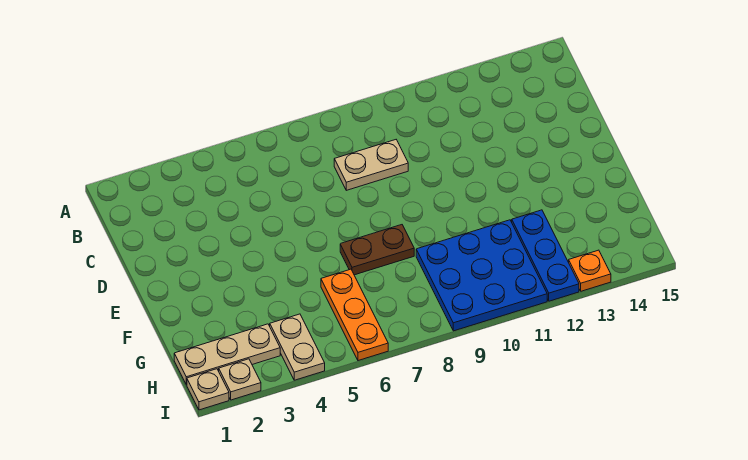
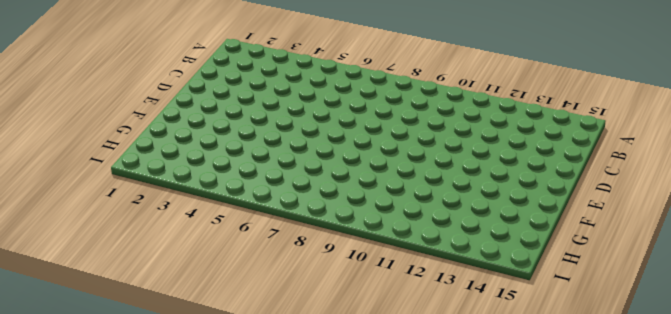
none -> tan plate C8:C9 level 1
none -> brown plate F7:F8 level 1

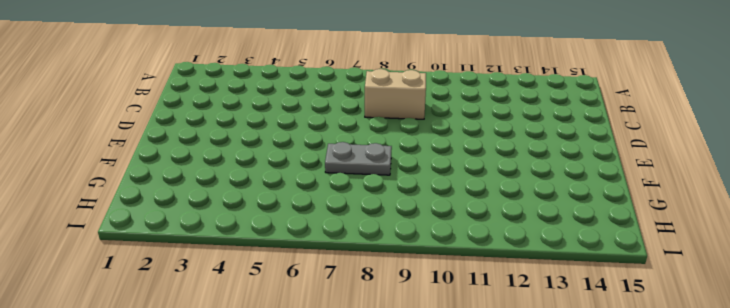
tan brick C8:C9 level 1 -> tan plate C8:C9 level 1
grey plate F7:F8 level 1 -> brown plate F7:F8 level 1
none -> orange plate G6:I6 level 1
none -> blue plate G9:I11 level 1

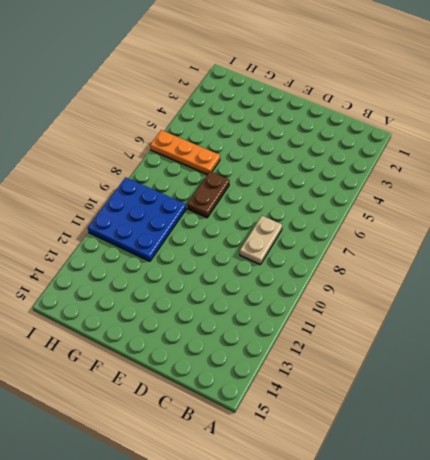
none -> blue plate G12:I12 level 1
none -> tan plate H1:H3 level 1

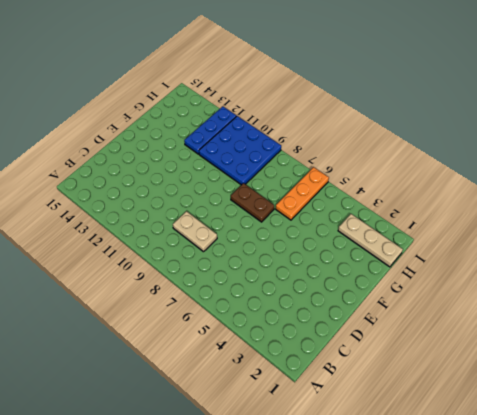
none -> tan plate H4:I4 level 1
none -> tan plate I1 level 1

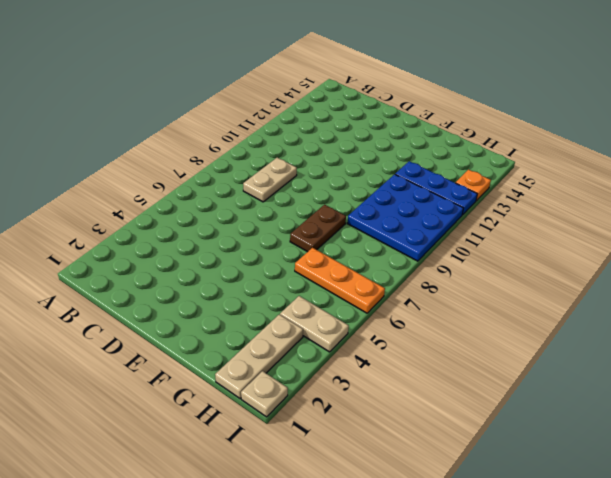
none -> tan plate I2 level 1

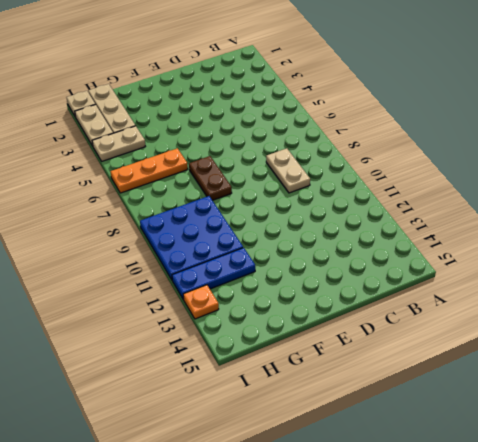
tan plate I2:I3 level 1 -> tan plate I2 level 1

